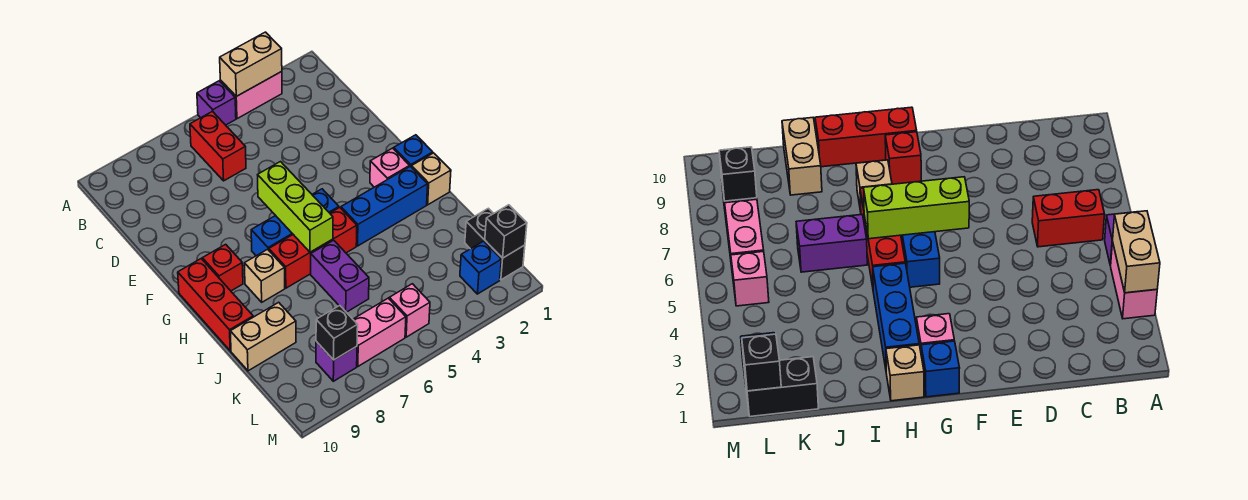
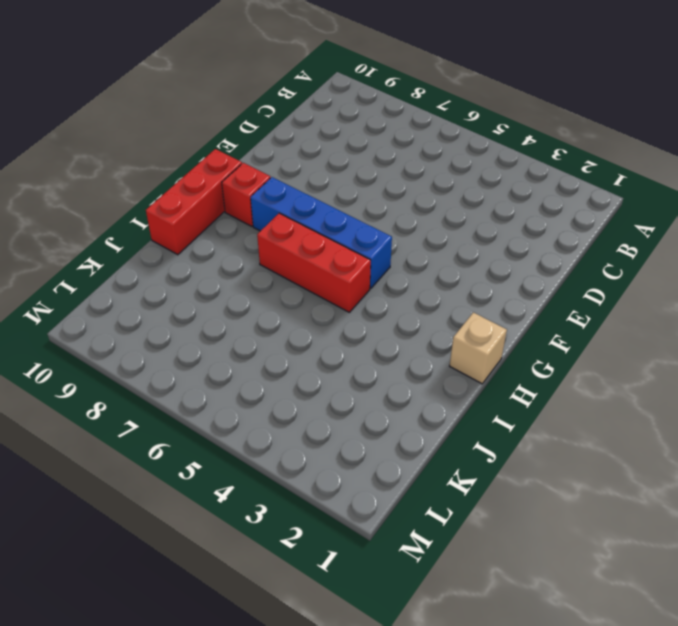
blue brick G5:G8 level 1 -> blue brick G5:G7 level 1
none -> pink brick A3:A4 level 1
none -> purple brick A5 level 1
none -> red brick B6:C6 level 1

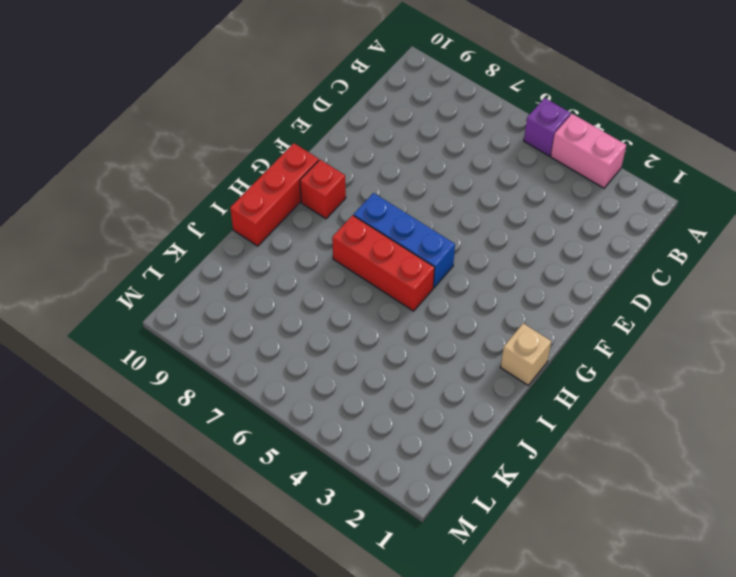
none -> red brick B6:C6 level 1
none -> blue brick G1 level 1
none -> pink brick G2 level 1

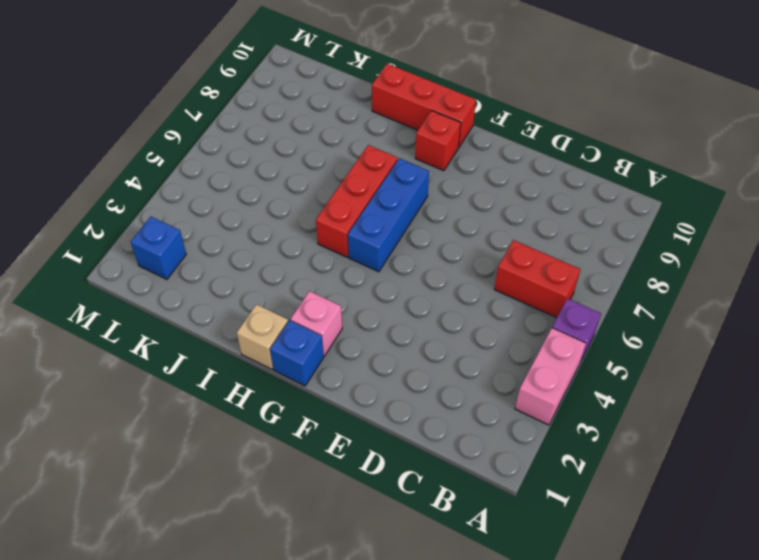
none -> blue brick H2:H4 level 1
none -> tan brick H8 level 1
none -> purple brick I6:J6 level 1

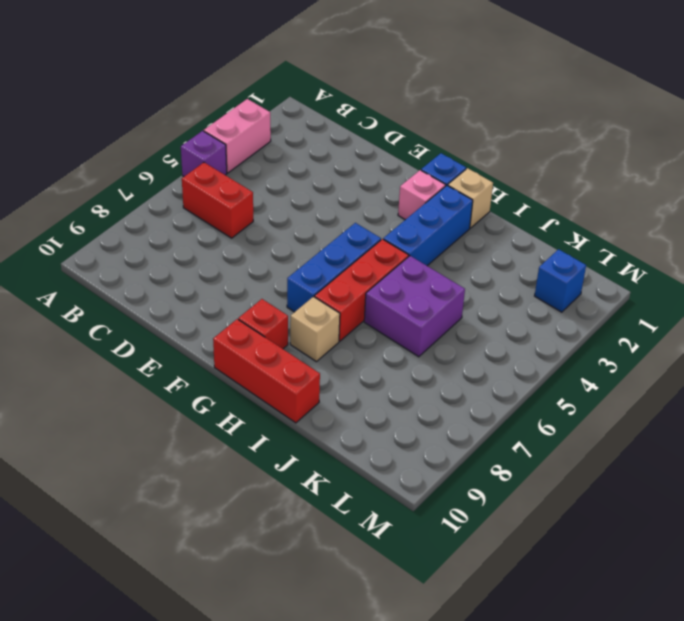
purple brick I5:J6 level 1 -> purple brick I6:J6 level 1
none -> tan brick J9:J10 level 1
none -> black brick K1:L1 level 1
none -> pink brick L5 level 1

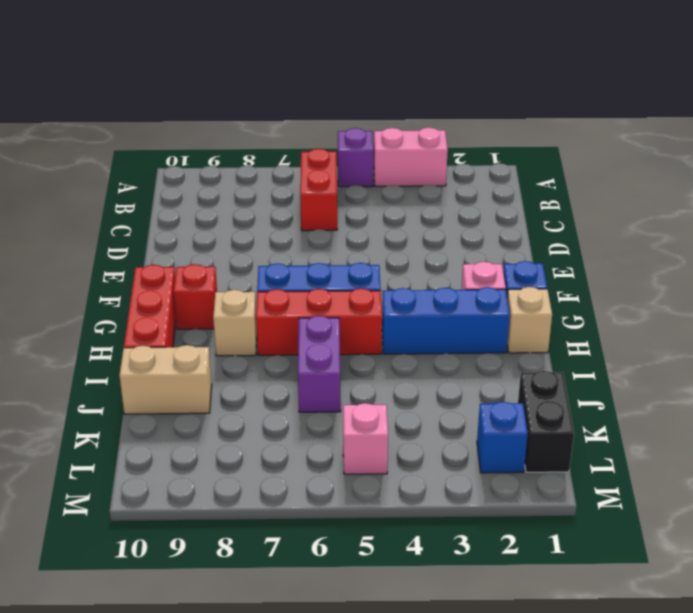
none -> pink brick L6:L7 level 1
none -> purple brick L8 level 1
none -> tan brick A3:A4 level 2

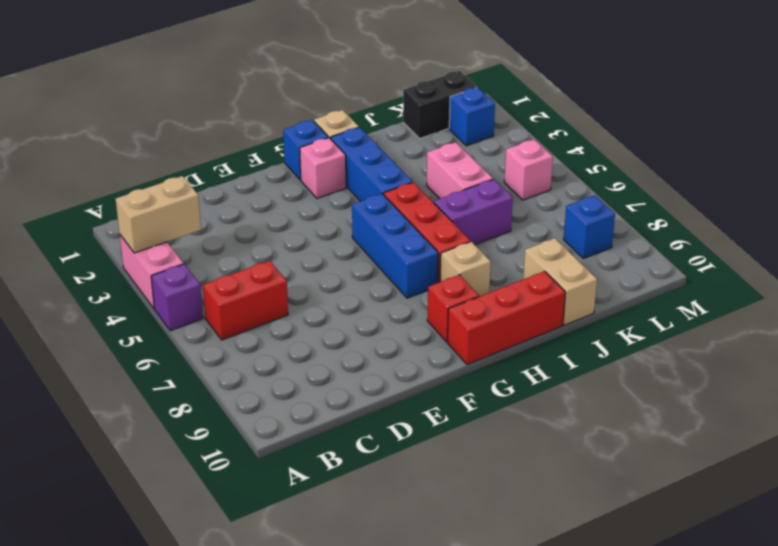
tan brick A3:B3 level 2 -> tan brick A3:A4 level 2
pink brick J4:J5 level 1 -> pink brick L6:L7 level 1
blue brick L8 level 1 -> purple brick L8 level 1
none -> lime brick F6:H6 level 2
none -> black brick L1 level 2
none -> black brick L8 level 2

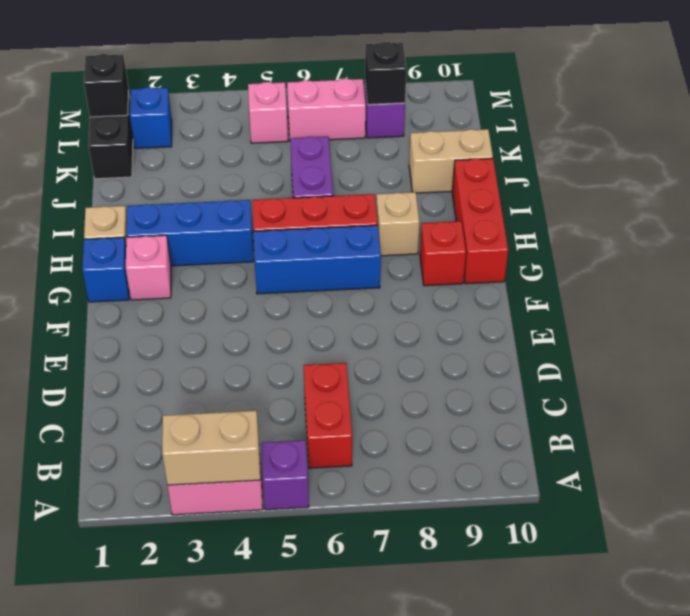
none -> lime brick F6:H6 level 2

